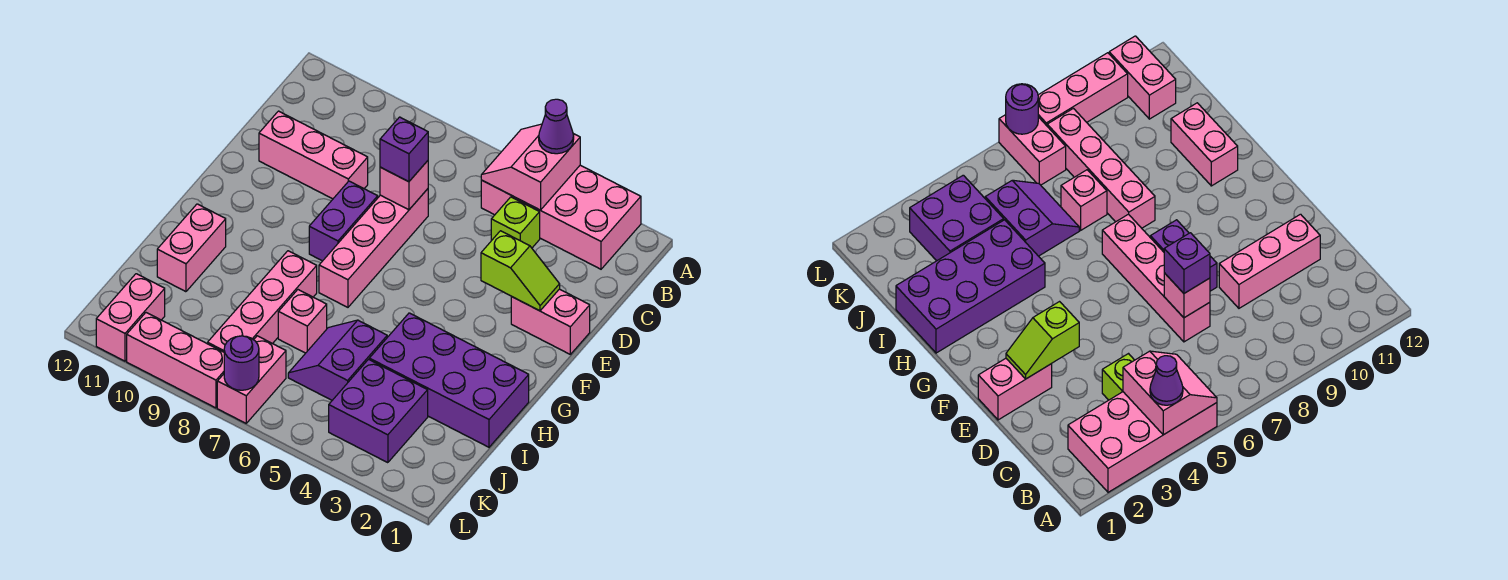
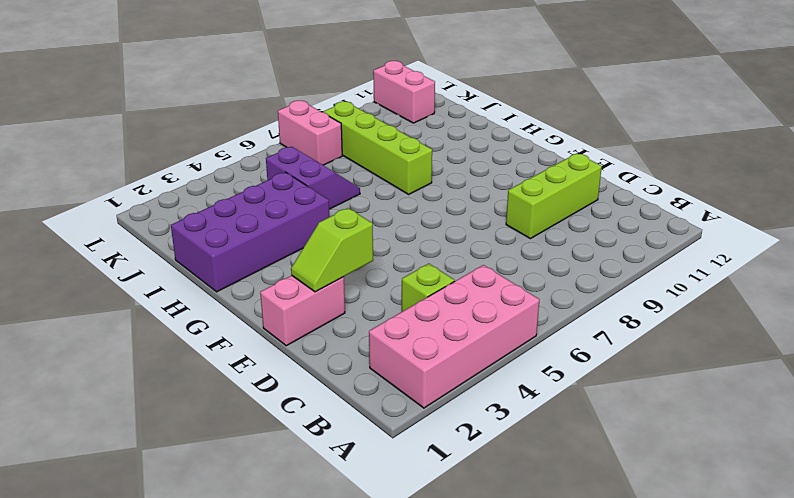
lime brick D9:D11 level 1 -> pink brick D9:D11 level 1
lime brick H8:K8 level 1 -> pink brick H8:K8 level 1
none -> pink brick D7:G7 level 1
none -> purple brick E8:F8 level 1
none -> pink brick H11:I11 level 1

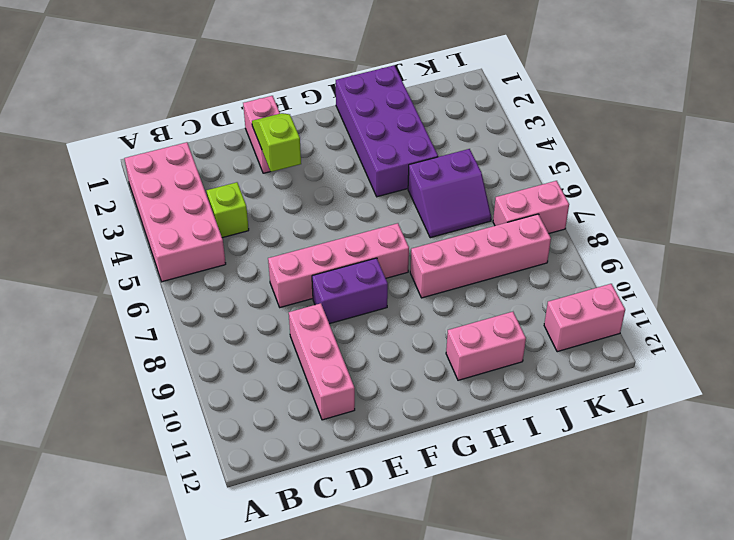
none -> pink brick I7 level 1
none -> purple brick J3:K4 level 1
none -> pink brick L8:L10 level 1

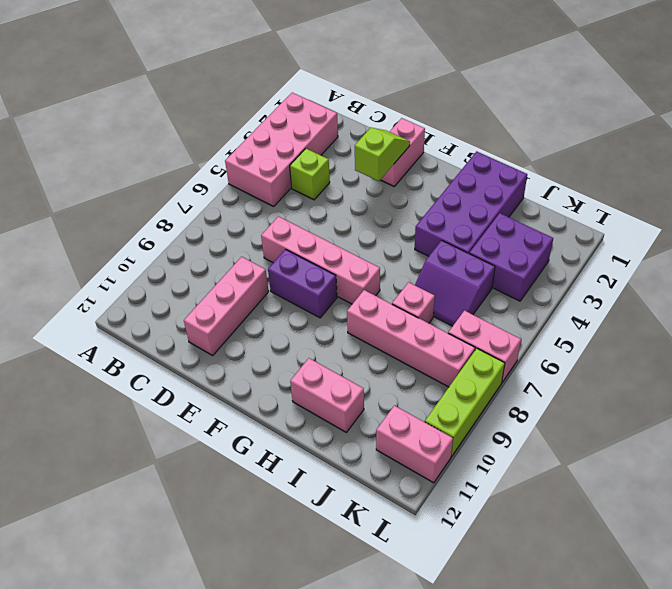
lime brick L8:L10 level 1 -> pink brick L8:L10 level 1
none -> pink slope A4:B5 level 2 top 4
none -> pink brick D7 level 2
none -> purple round brick L7 level 2

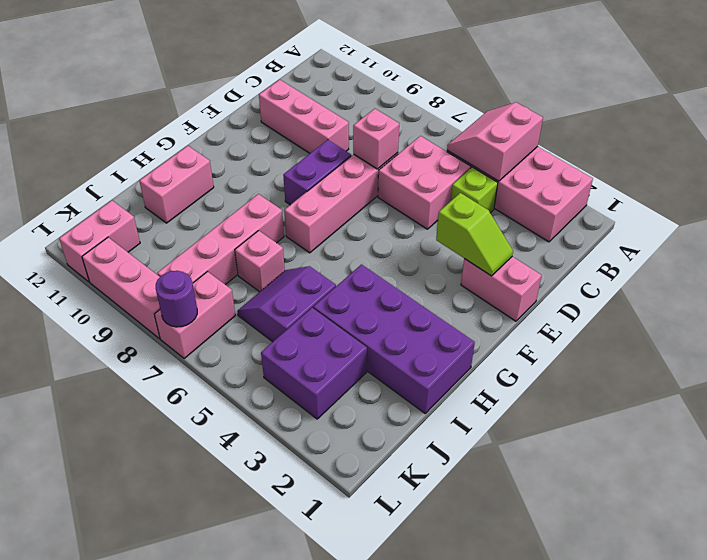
pink brick C5:D6 level 1 -> none
none -> purple cone A4 level 3
none -> purple brick D7 level 3

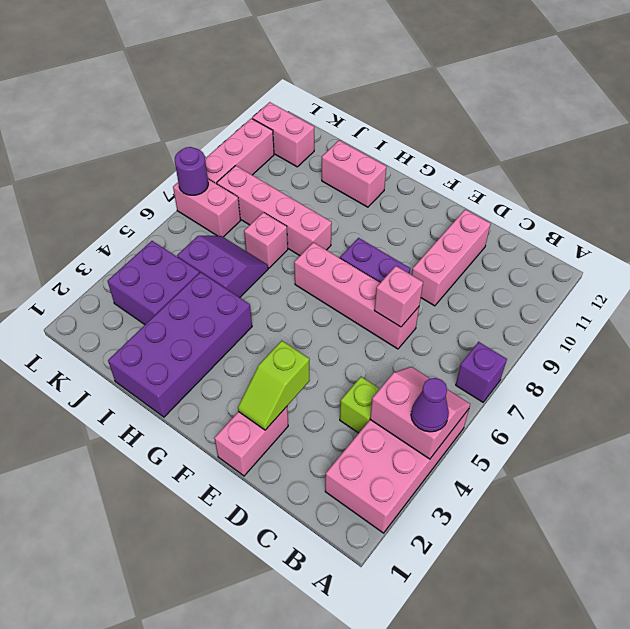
purple brick A7 level 1 -> purple brick D7 level 3

